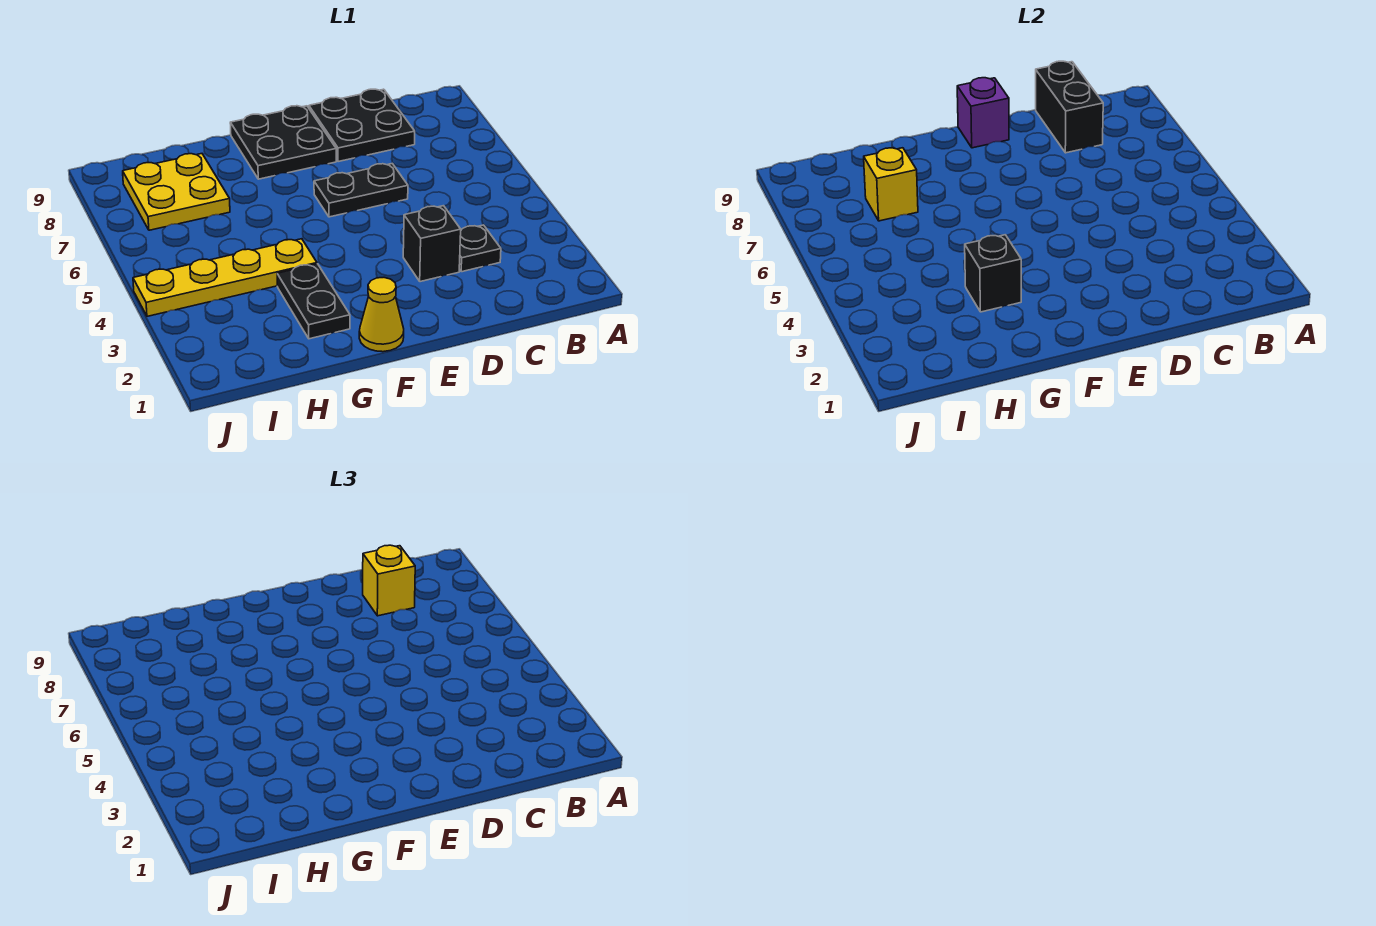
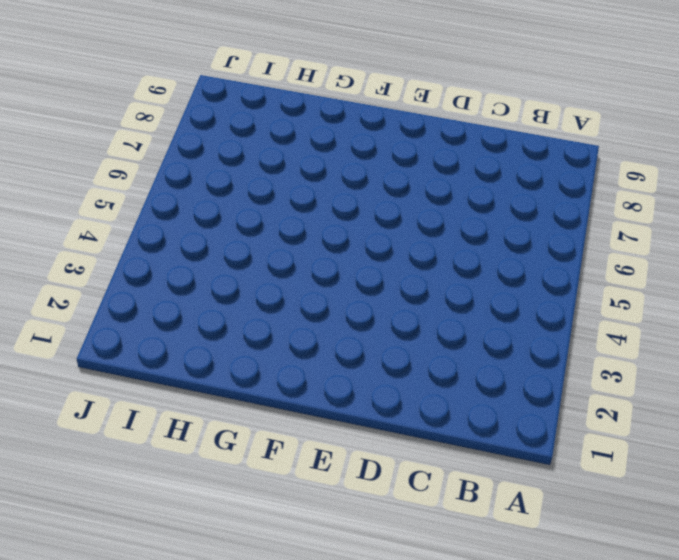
none -> black plate C3 level 1
none -> black plate C8:D9 level 1
none -> black brick D3 level 1

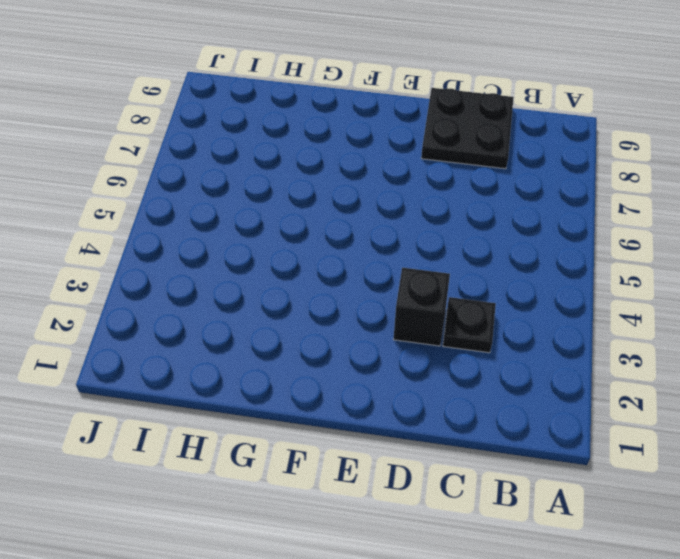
none -> black plate D6:E6 level 1
none -> black plate E8:F9 level 1
none -> yellow cone F1 level 1

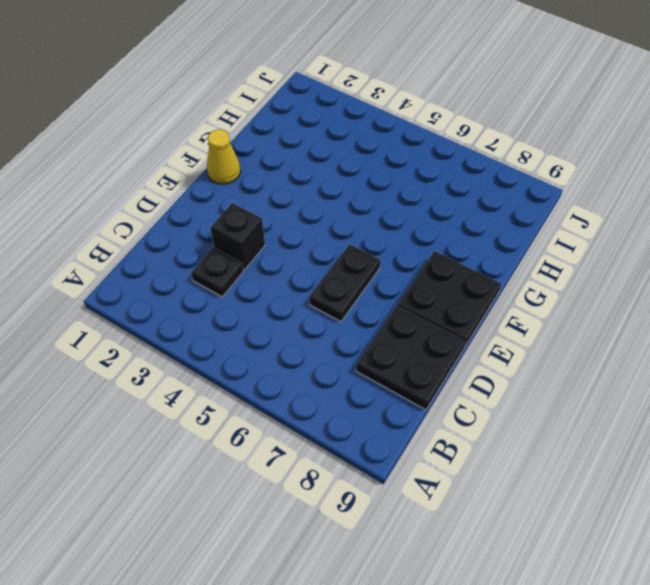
none -> black plate G2:G3 level 1
none -> yellow plate G4:J4 level 1
none -> yellow plate H7:I8 level 1

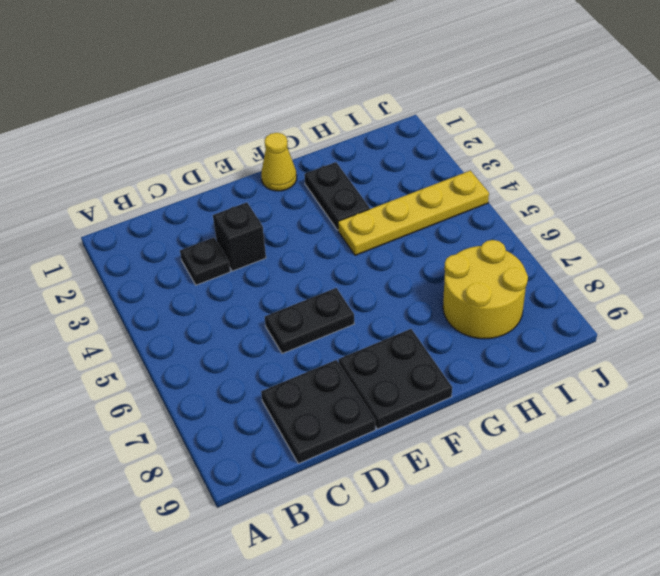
yellow round brick H7:I8 level 1 -> yellow plate H7:I8 level 1
none -> black brick C8:C9 level 2
none -> purple brick E9 level 2
none -> black brick G3 level 2

